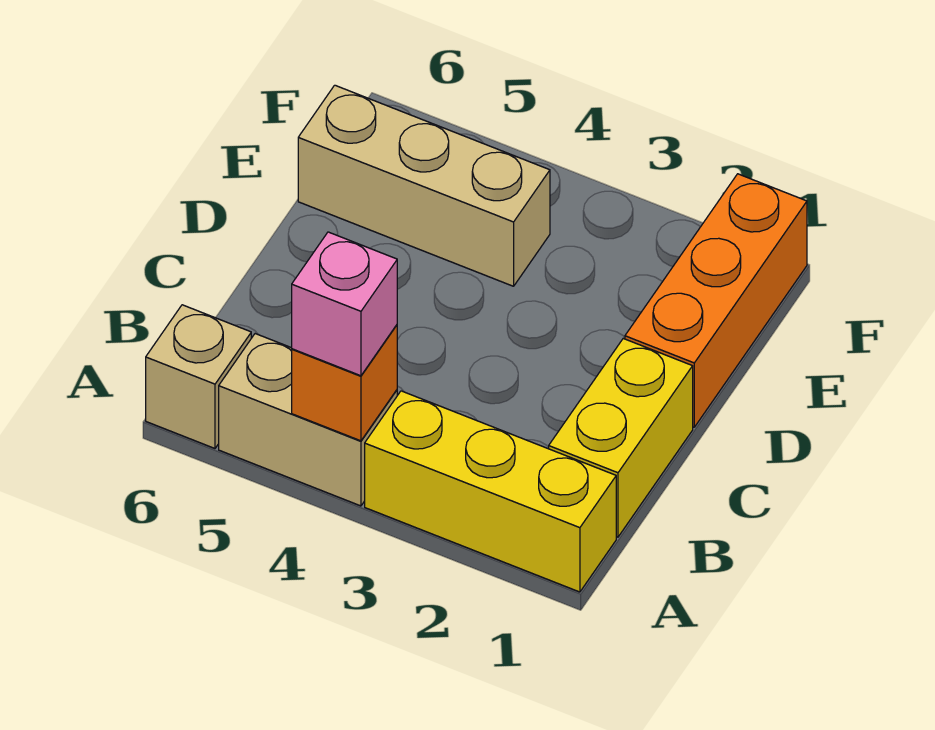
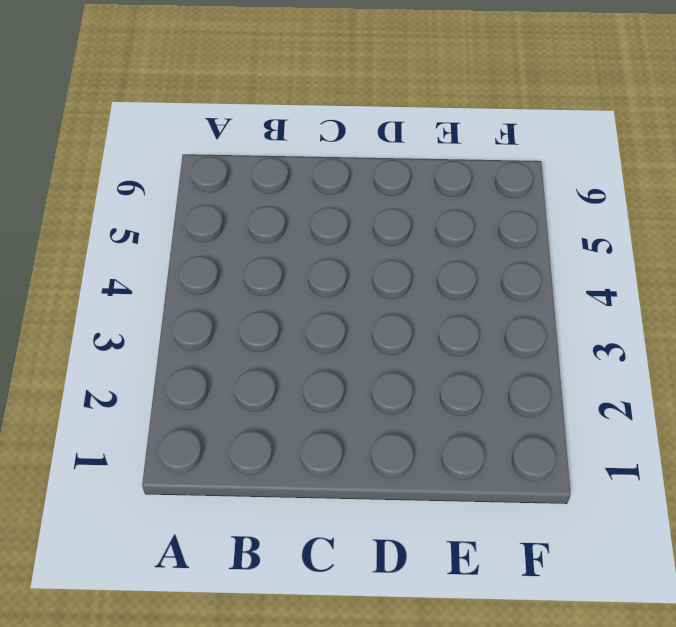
none -> yellow brick A1:A3 level 1
none -> tan brick A4:A5 level 1

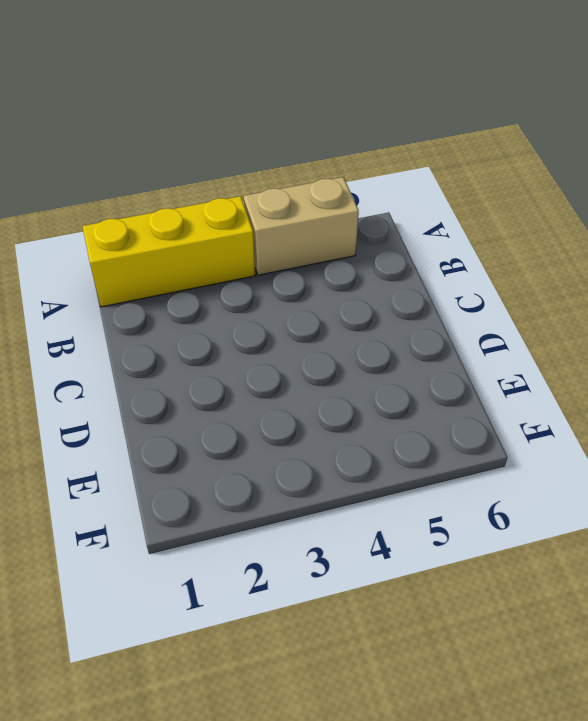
none -> tan brick A6 level 1
none -> yellow brick B1:C1 level 1

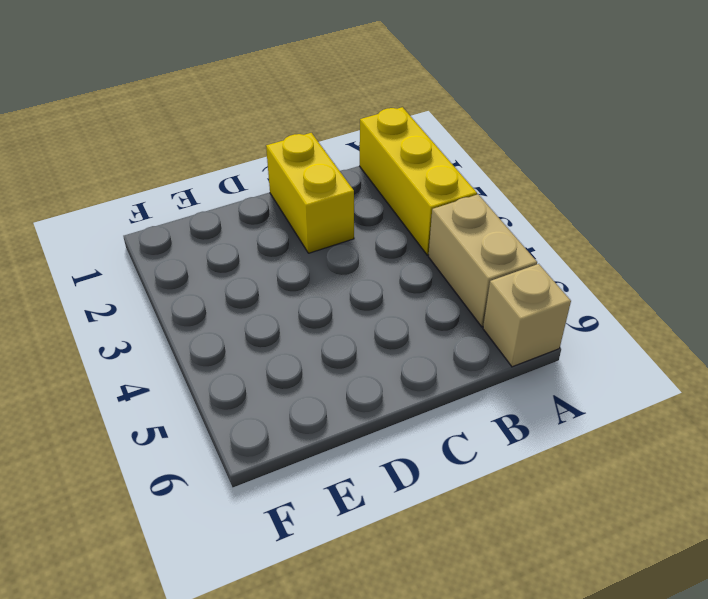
yellow brick C1:C2 level 1 -> yellow brick B1:C1 level 1
none -> orange brick D1:F1 level 1
none -> tan brick E4:E6 level 1

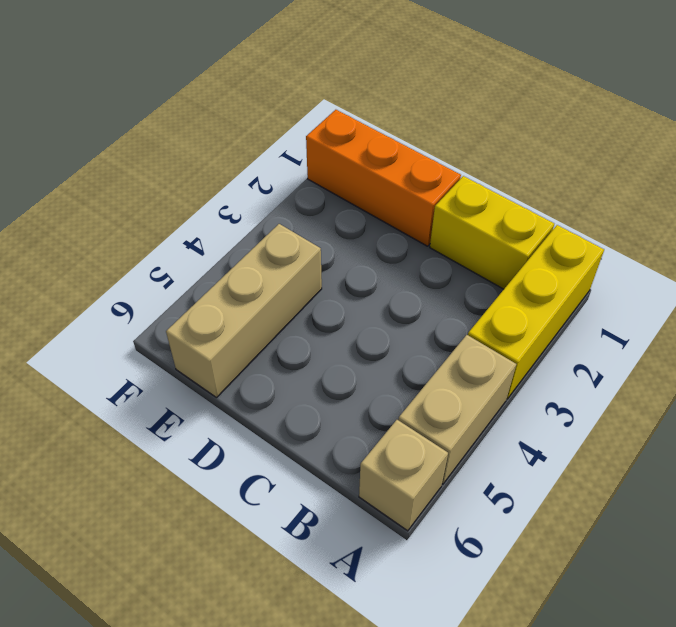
none -> orange brick A4 level 2
none -> pink brick A4 level 3

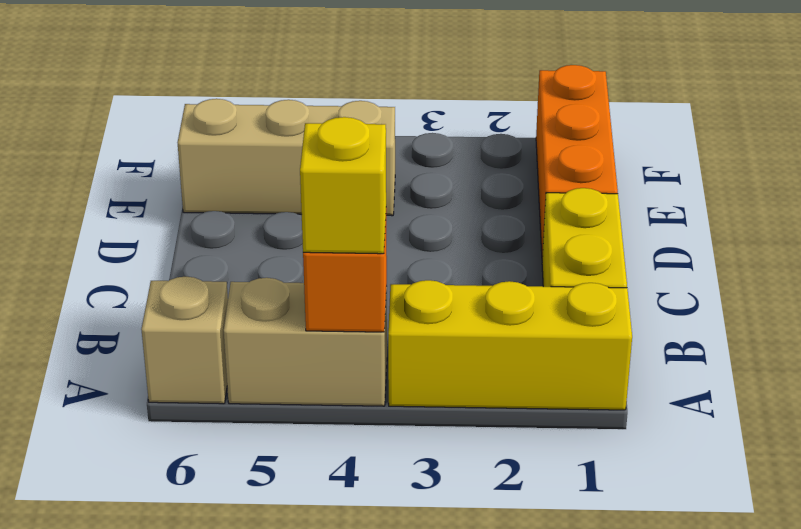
yellow brick A4 level 3 -> pink brick A4 level 3

